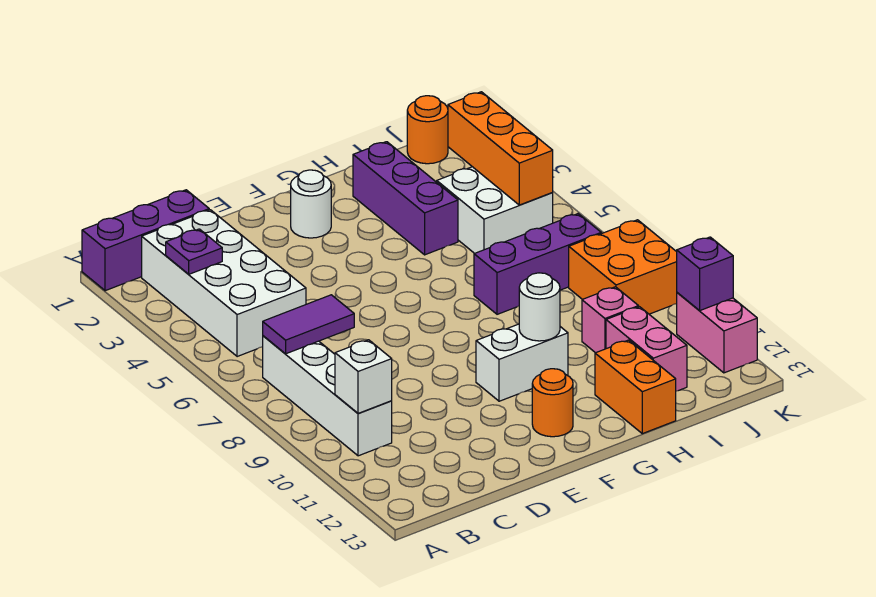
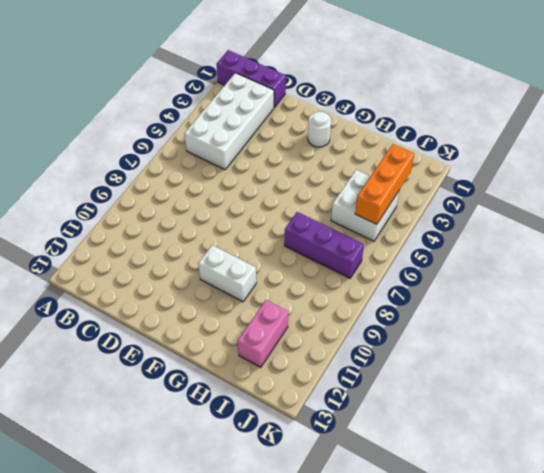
none -> white brick B7:B10 level 1
none -> orange round brick F12 level 1
none -> purple brick H2:H4 level 1

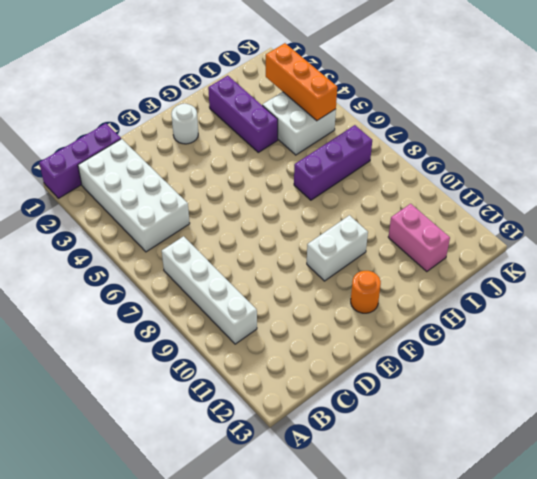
none -> orange brick H12:H13 level 1
none -> pink brick I10 level 1
none -> orange round brick J1 level 1

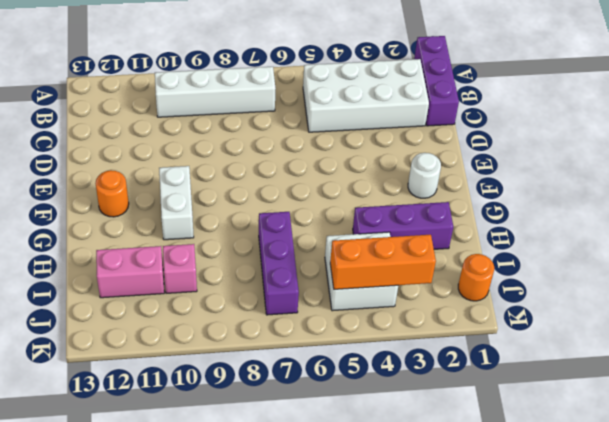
none -> orange brick H12:H13 level 1
none -> orange brick J8:K9 level 1
none -> pink brick K11:K12 level 1

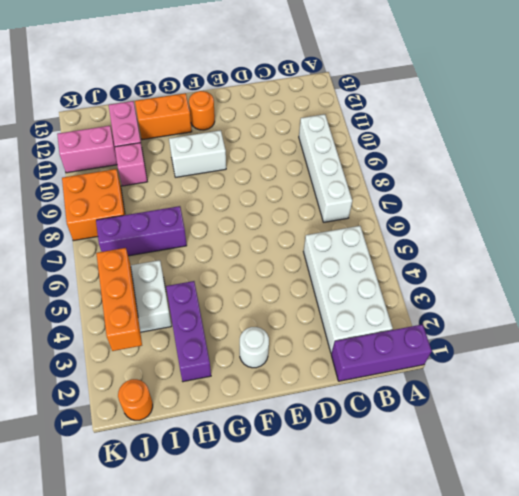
orange brick G12:H12 level 1 -> orange brick H12:H13 level 1
pink brick J11:K11 level 1 -> pink brick K11:K12 level 1
none -> purple plate B3 level 2
none -> purple tile B7:C7 level 2
none -> white brick B10 level 2

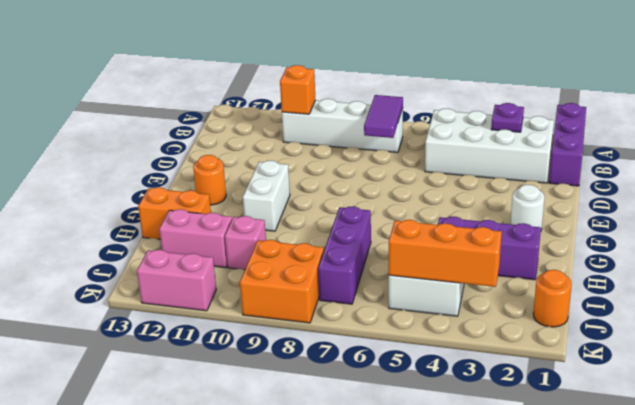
orange brick B10 level 2 -> white brick B10 level 2
none -> white round brick G10 level 2
none -> purple brick K11 level 2

